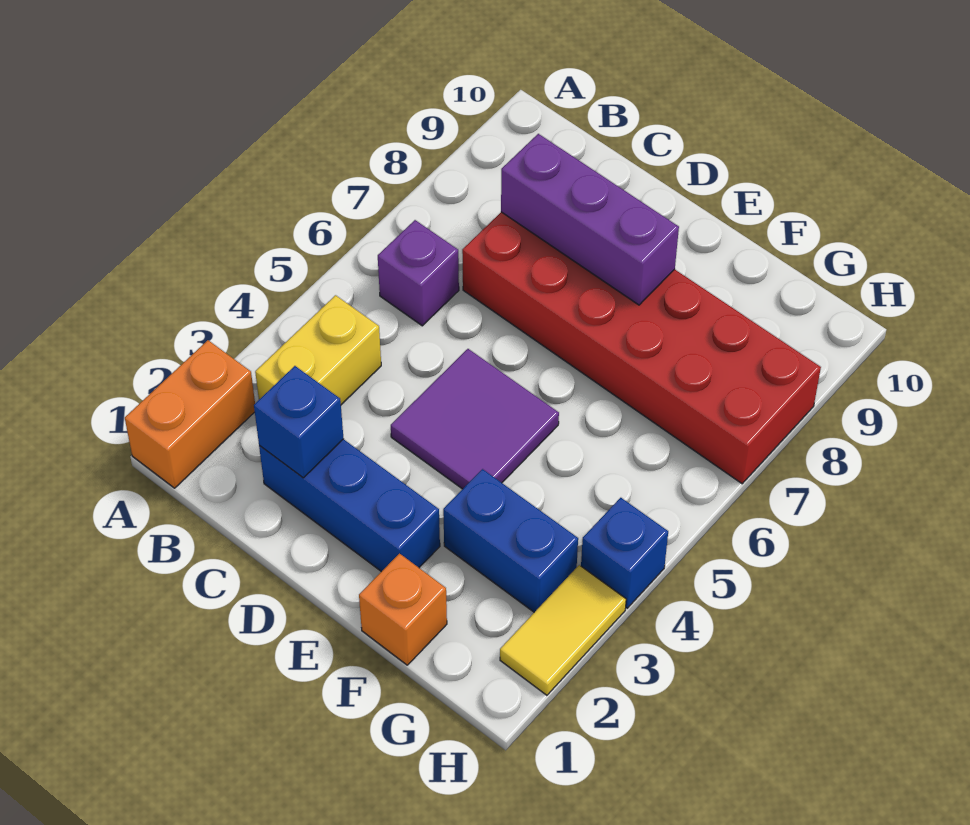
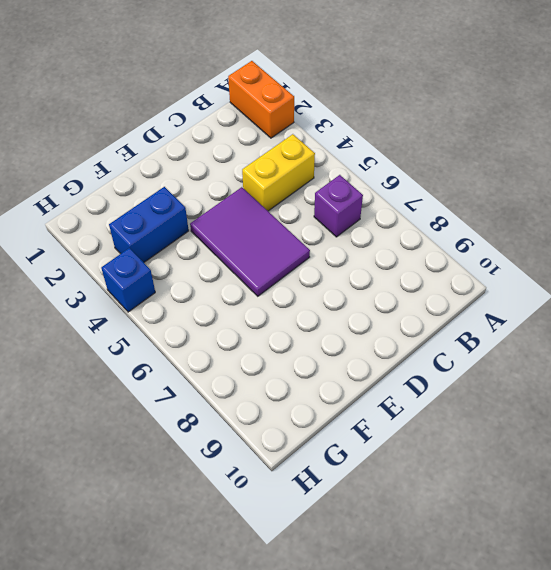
yellow brick B4:C4 level 1 -> yellow brick B3:B4 level 1
purple tile D4:E6 level 1 -> purple tile D4:E5 level 1
none -> blue brick C2:E2 level 1
none -> red brick C7:H8 level 1
none -> orange brick F1 level 1

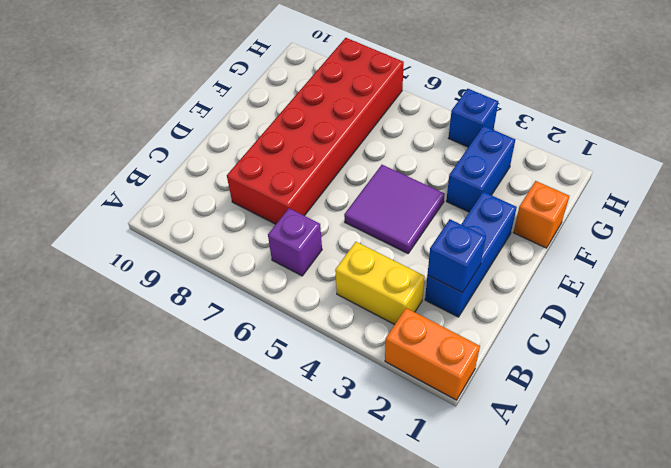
none -> yellow tile H2:H3 level 1
none -> purple brick C8:E8 level 2

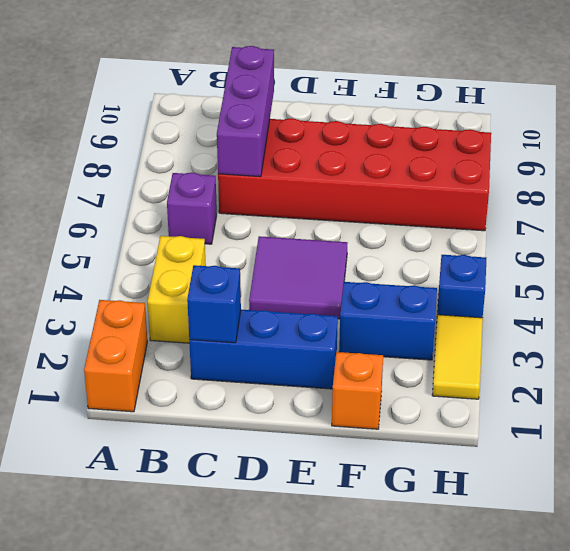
purple brick C7:C9 level 2 -> purple brick C8:E8 level 2

